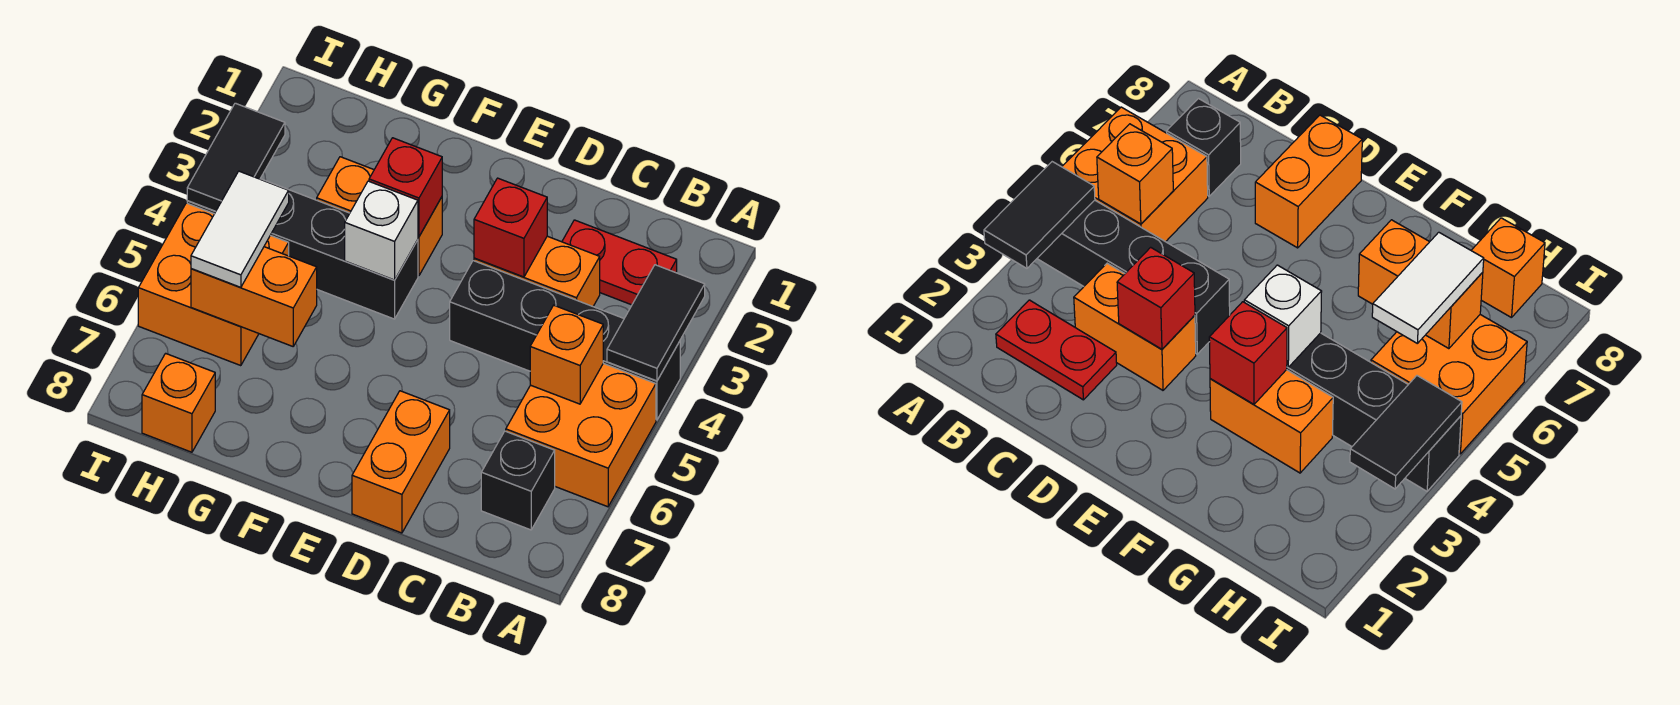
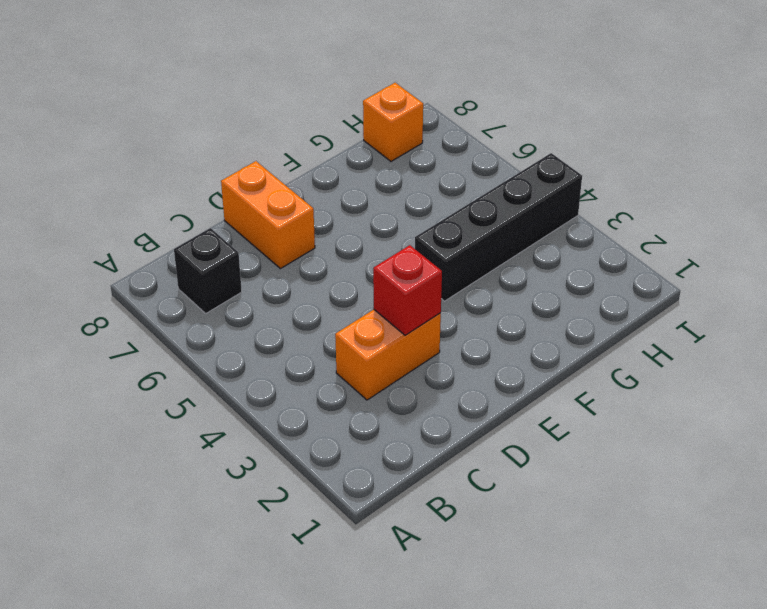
none -> black brick A4:D4 level 1
none -> orange brick A5:B6 level 1
none -> red plate B2:C2 level 1

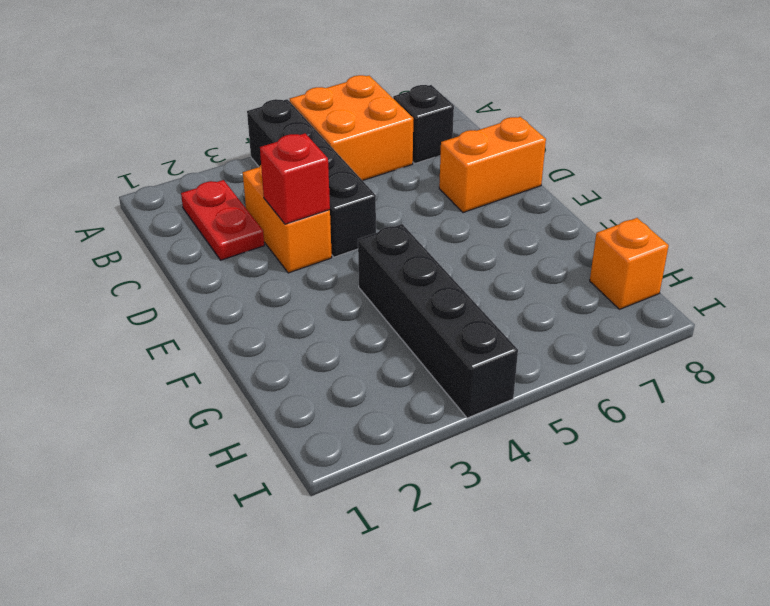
none -> orange brick F3:G3 level 1
none -> orange brick H5:I6 level 1
none -> black tile A3:A4 level 2

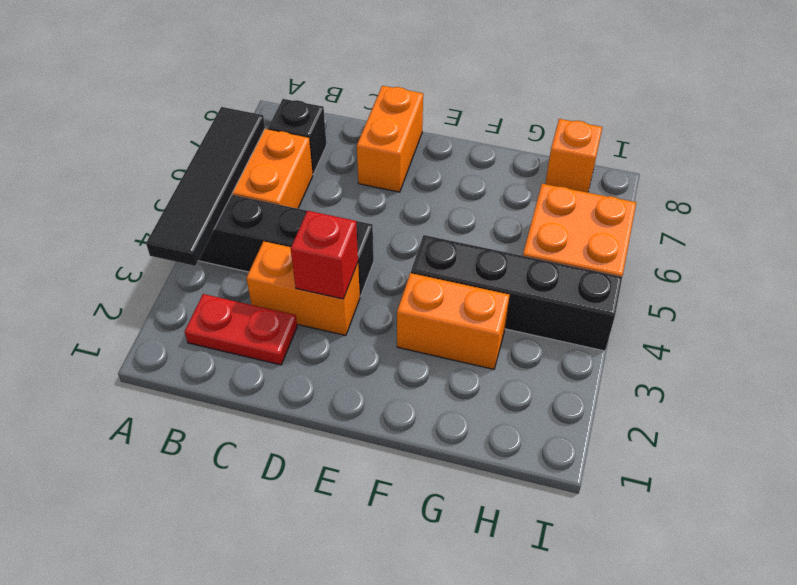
black tile A3:A6 level 2 -> black tile A3:A4 level 2
none -> orange brick B5 level 2
none -> red brick F3 level 2
none -> white brick F4 level 2

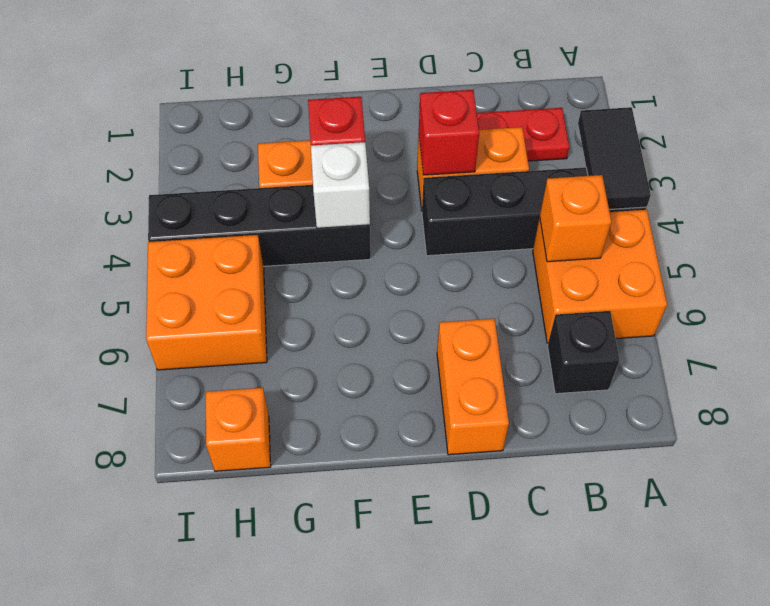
none -> orange brick G6:H6 level 2
none -> black tile I3:I4 level 2
none -> white tile H5:H6 level 3

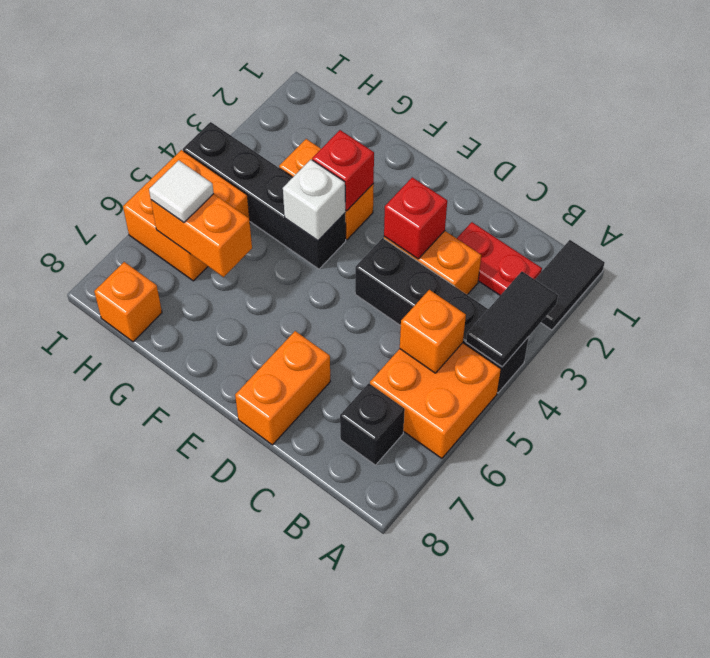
black tile A1:A2 level 1 -> black tile I3:I4 level 2
white tile H6 level 3 -> white tile H5:H6 level 3

